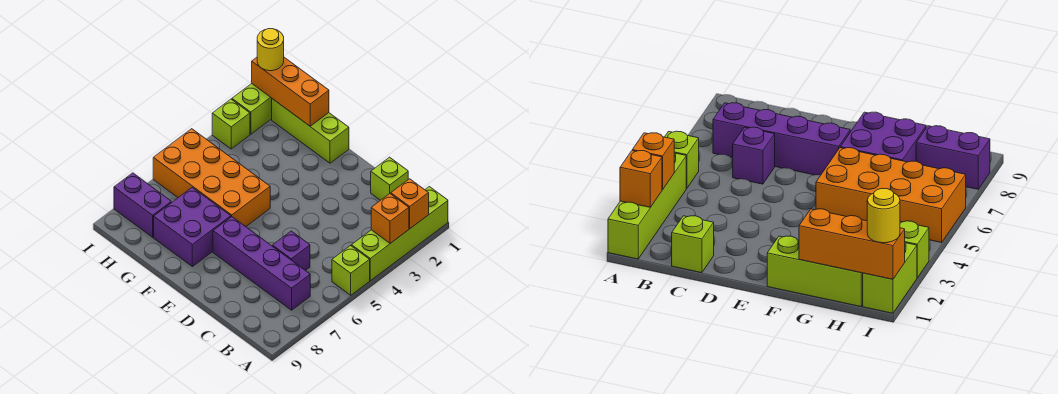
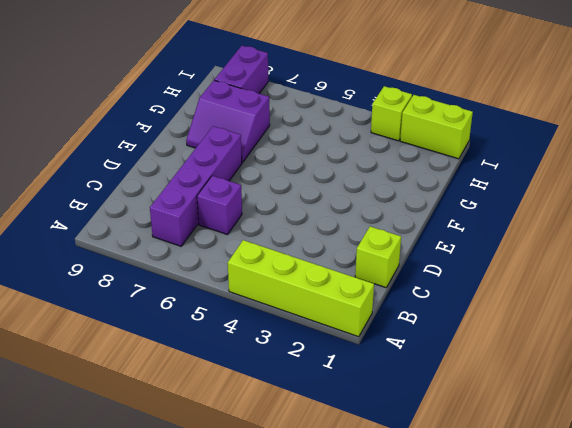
purple slope F7:G8 level 1 top G -> purple brick F7:G8 level 1
none -> lime brick A5 level 1
none -> lime brick F1:H1 level 1
none -> orange brick F5:I6 level 1

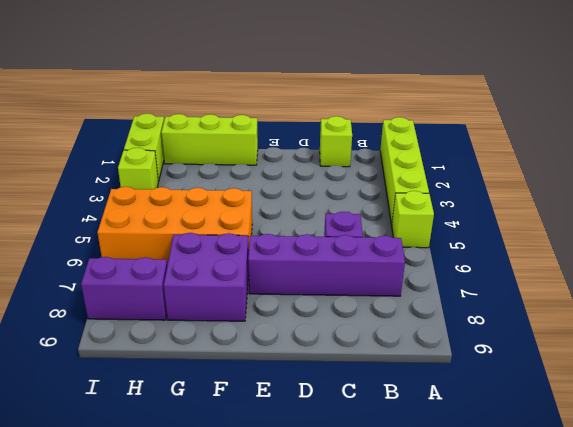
none -> orange brick A2 level 2
none -> orange brick A3 level 2
none -> orange brick G1:I1 level 2

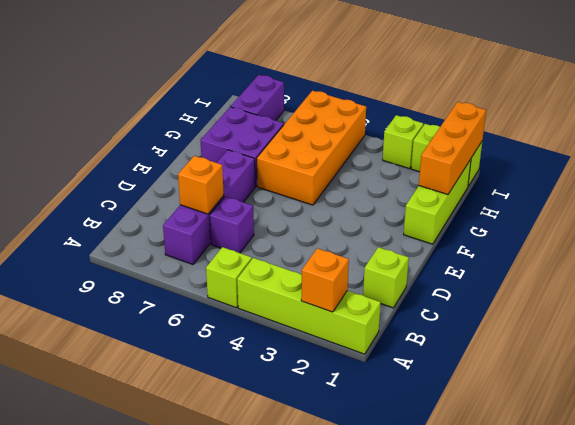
orange brick C7 level 2 -> orange brick A3 level 2
none -> yellow round brick I1 level 3

